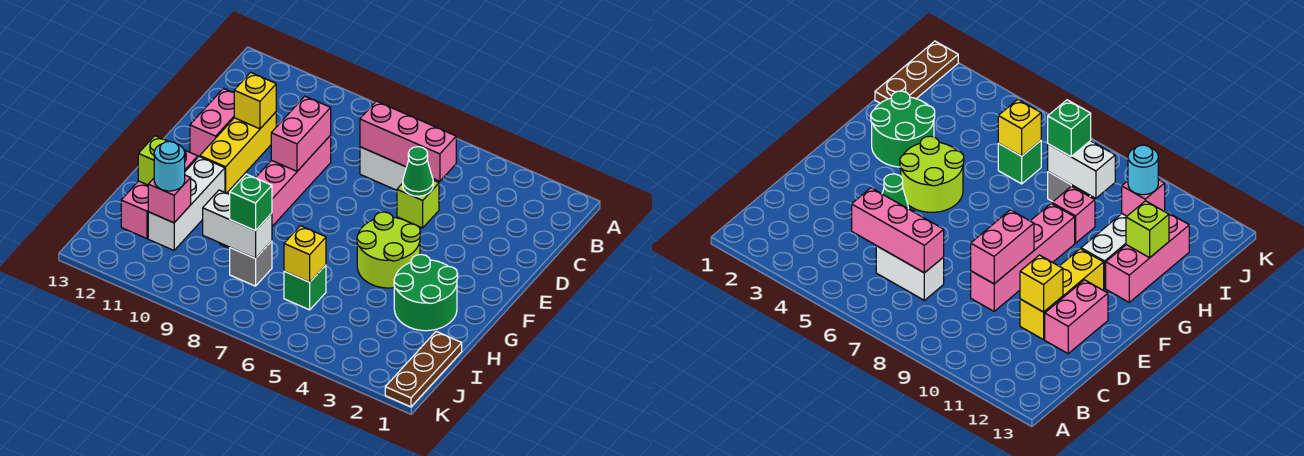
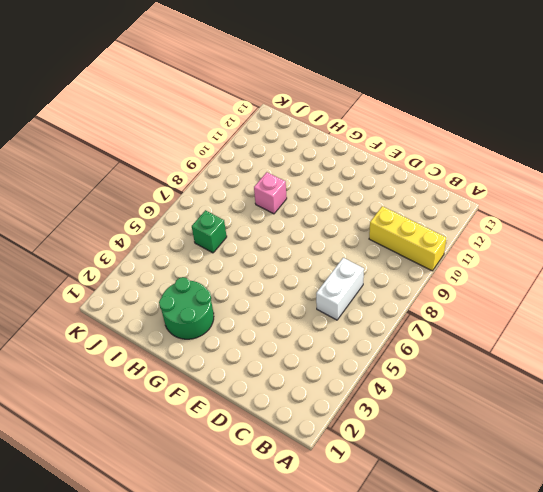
yellow brick A10:C10 level 1 -> yellow brick D11:F11 level 1
none -> lime brick D5 level 1
none -> pink brick D9:G9 level 1
none -> pink brick D12:E12 level 1

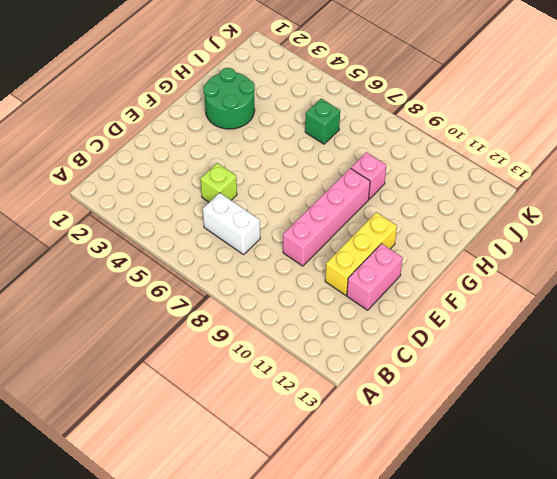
none -> lime round brick F4:G5 level 1
none -> white brick G11:I11 level 1
none -> pink brick G12:I12 level 1

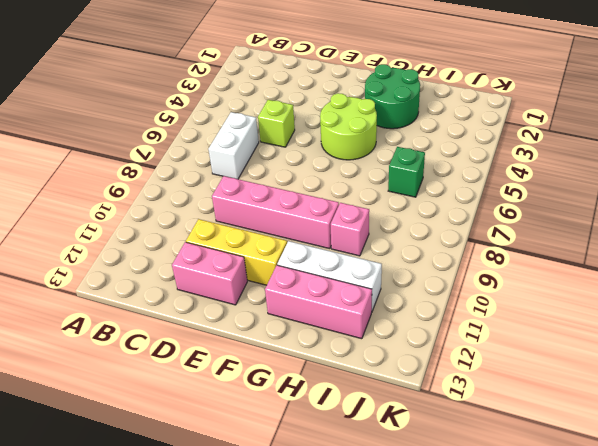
none -> brown plate I1:K1 level 1
none -> grey brick I8 level 1
none -> pink brick C5:C7 level 2

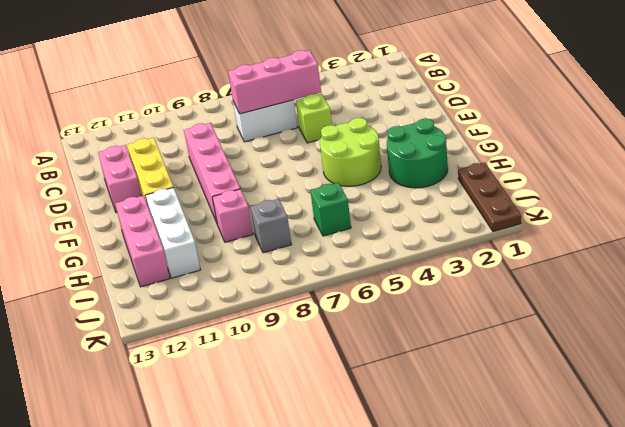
none -> green cone D5 level 2
none -> pink brick D9:E9 level 2
none -> yellow brick D11 level 2

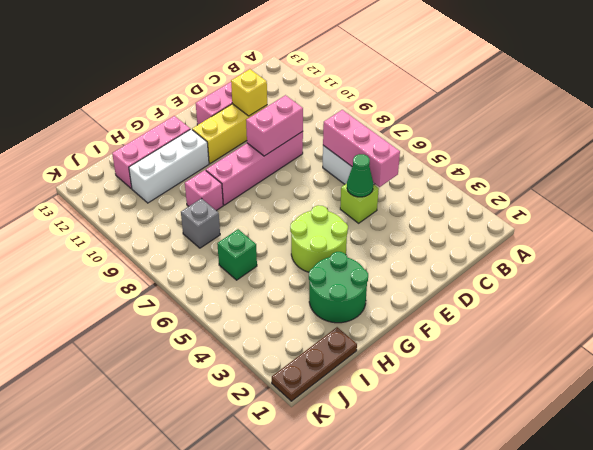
none -> lime brick H12 level 2
none -> yellow brick I6 level 2
none -> white brick I8:I9 level 2

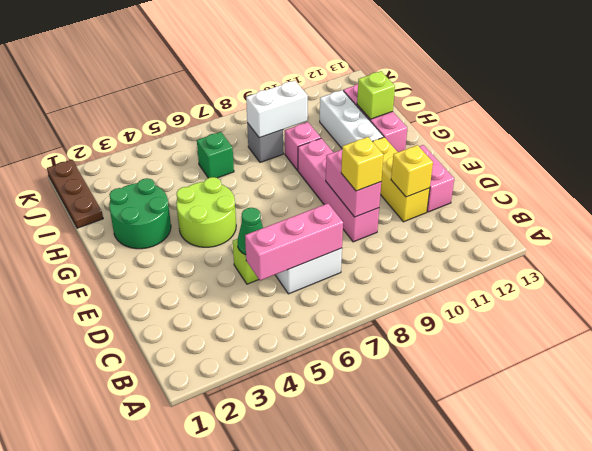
yellow brick D9 level 3 -> yellow brick I6 level 2
none -> pink brick I11 level 2
none -> green brick I8 level 3
none -> cyan round brick I11 level 3

